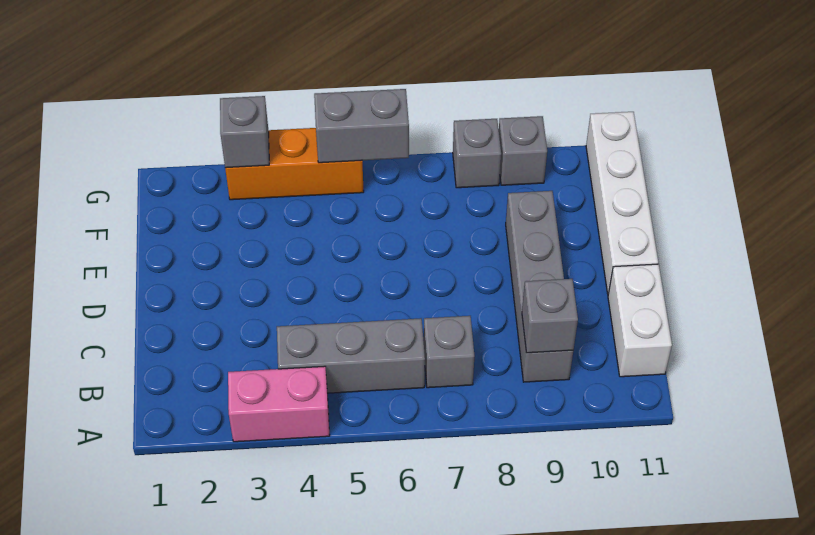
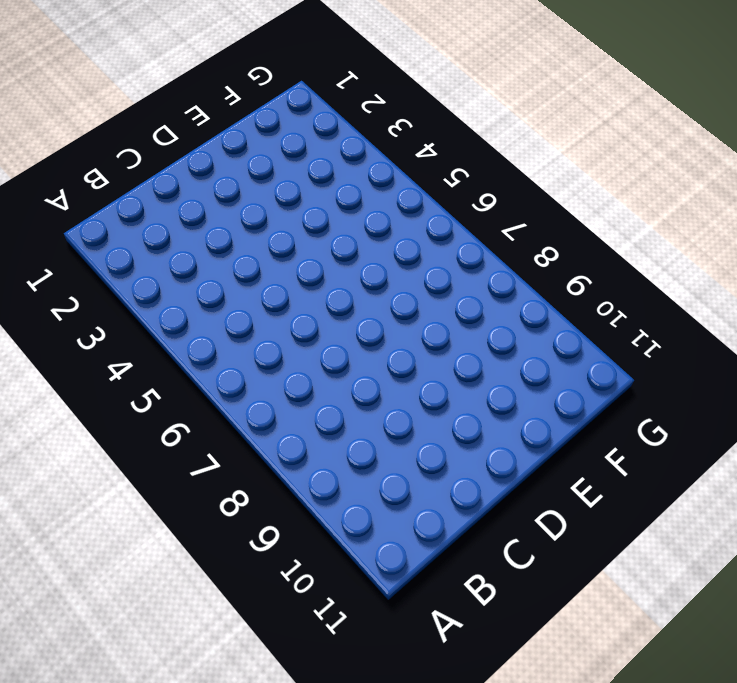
none -> pink brick A3:A4 level 1
none -> grey brick B4:B6 level 1
none -> grey brick B7 level 1

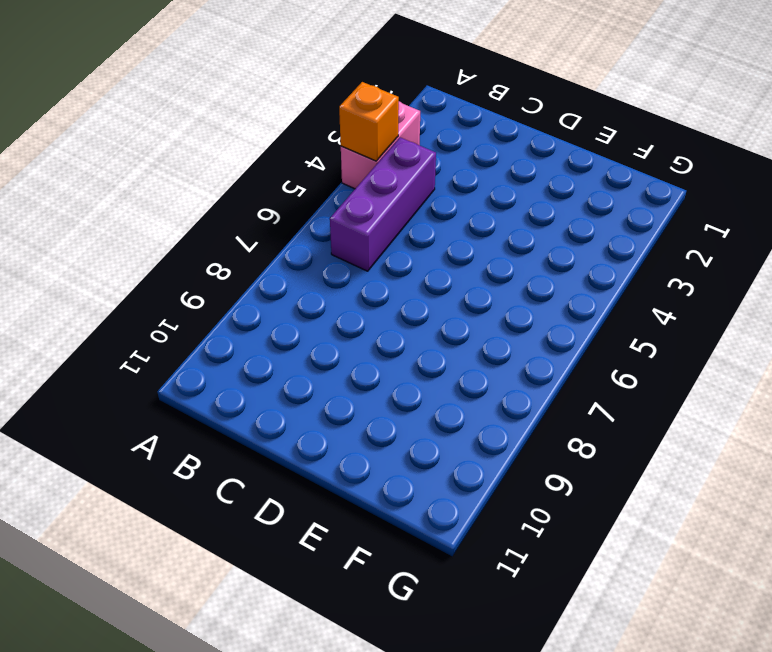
orange brick A4 level 2 -> none
purple brick B4:B6 level 1 -> grey brick B4:B6 level 1
none -> grey brick B7 level 1
none -> grey brick B9:E9 level 1
none -> white brick B11:C11 level 1

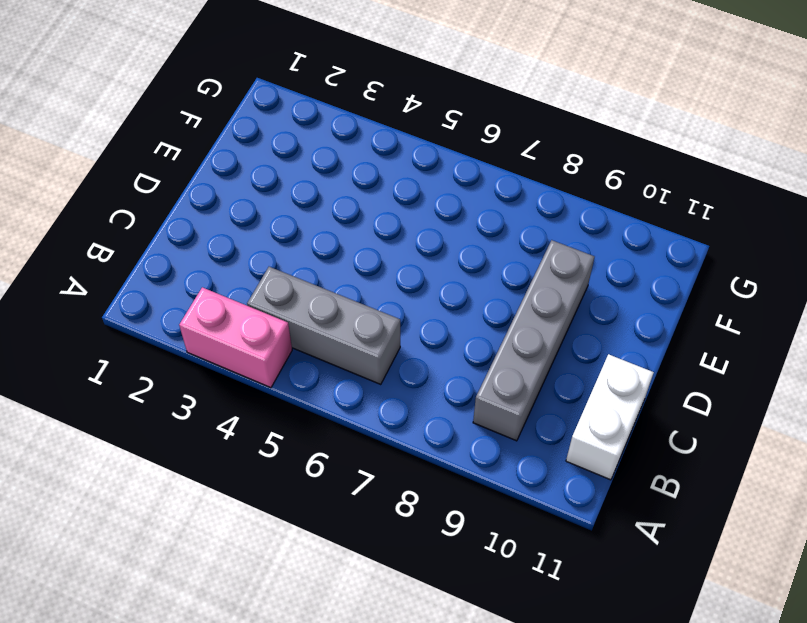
none -> grey brick B7 level 1
none -> white brick D11:G11 level 1
none -> orange brick G3:G5 level 1

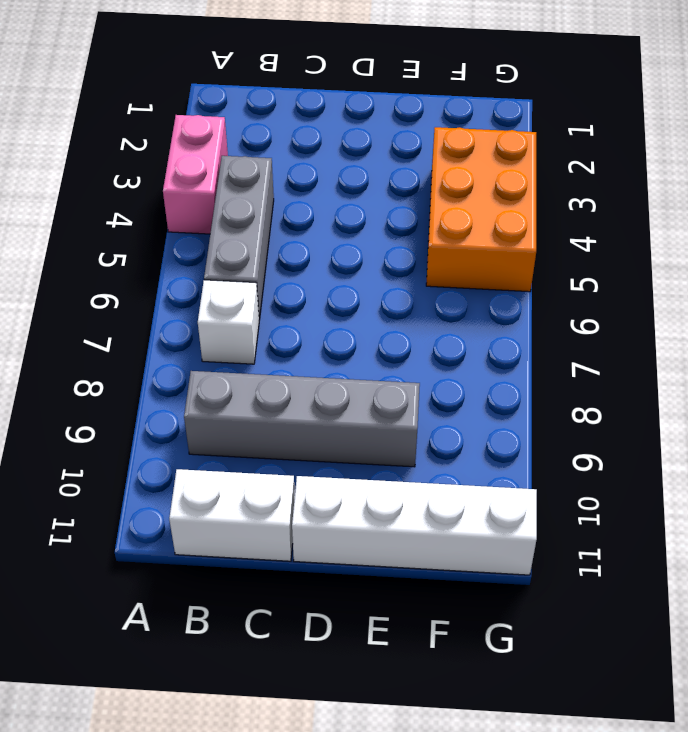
white brick B7 level 1 -> grey brick B7 level 1
orange brick F3:G5 level 1 -> orange brick G3:G5 level 1
none -> grey brick G8 level 1
none -> grey brick G9 level 1
none -> grey brick B9 level 2

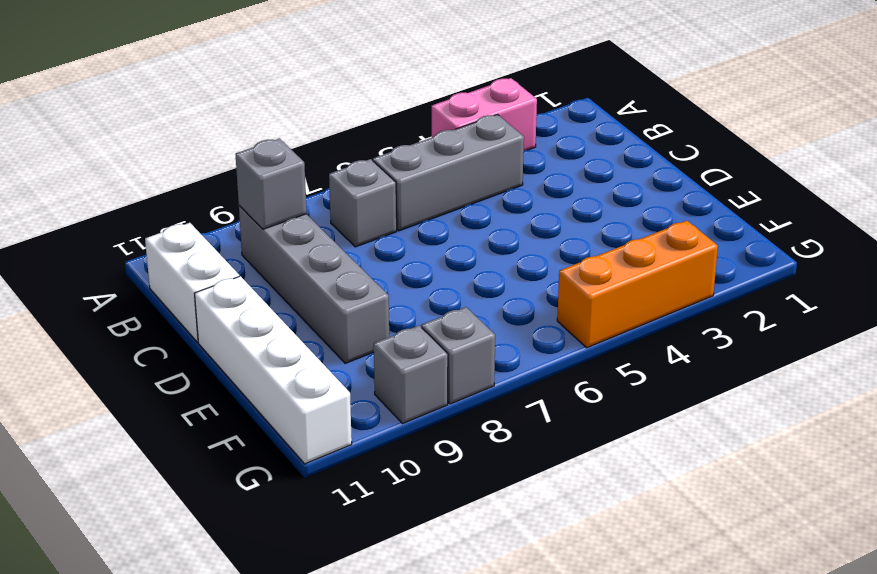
none -> grey brick G3 level 2
none -> grey brick G5:G6 level 2

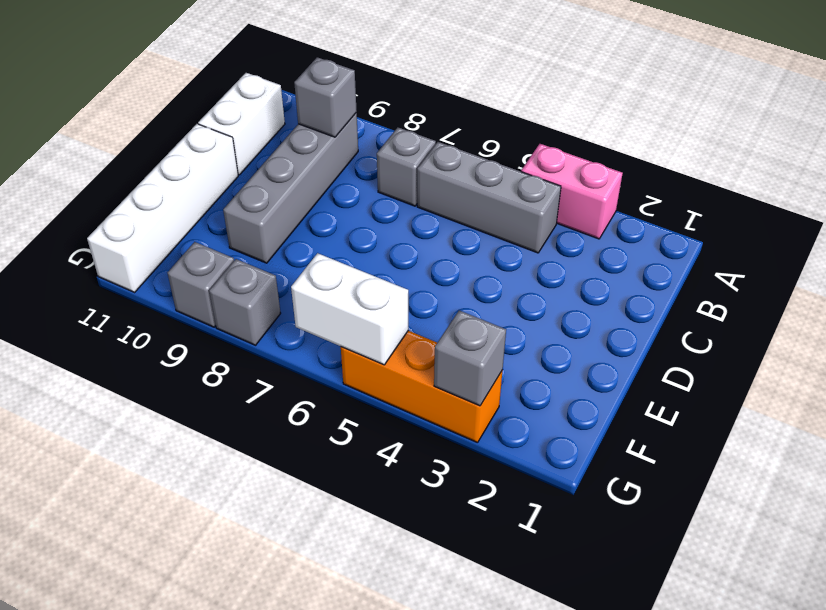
white brick G5:G6 level 2 -> grey brick G5:G6 level 2

